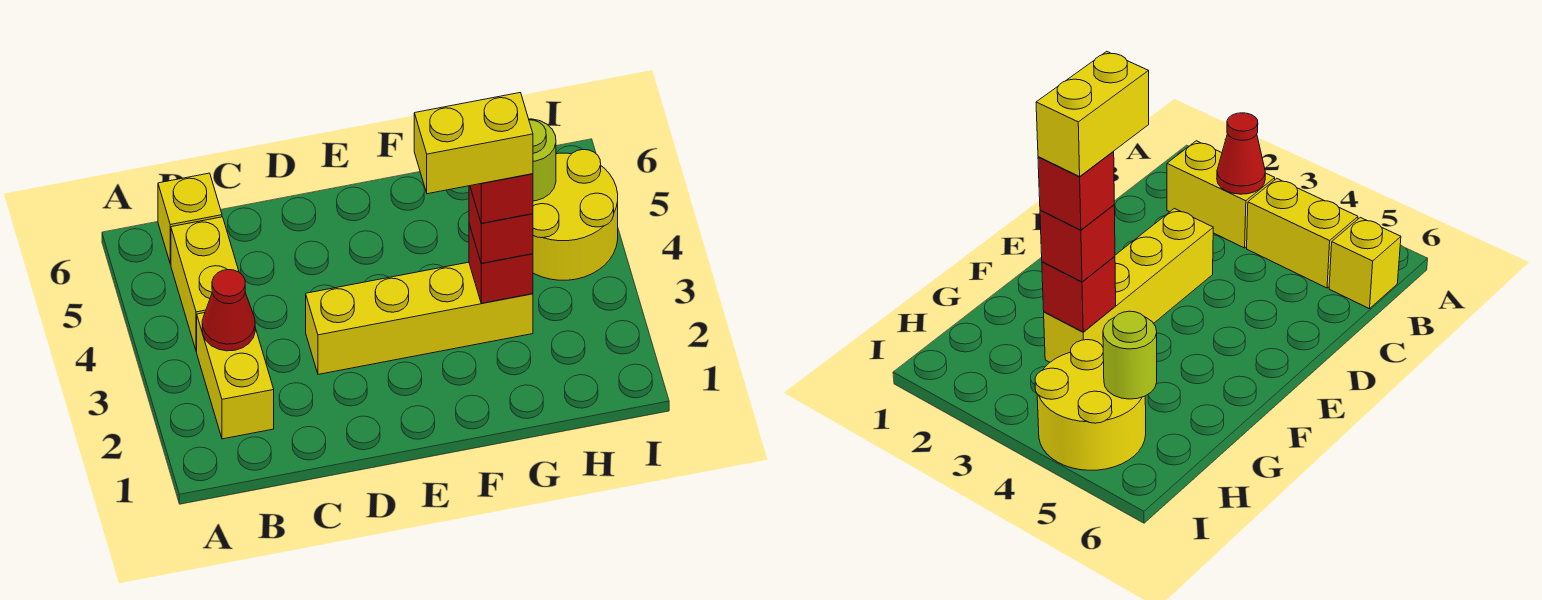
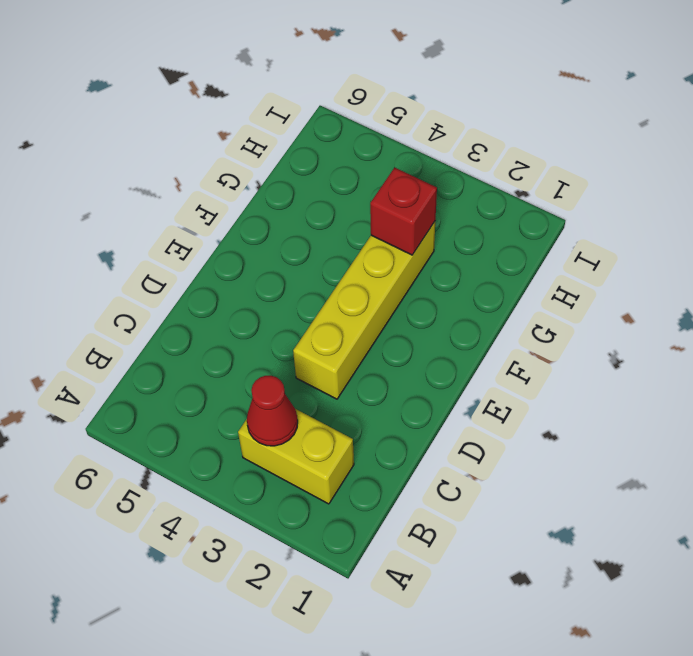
none -> yellow brick B4:B5 level 1
none -> yellow brick B6 level 1

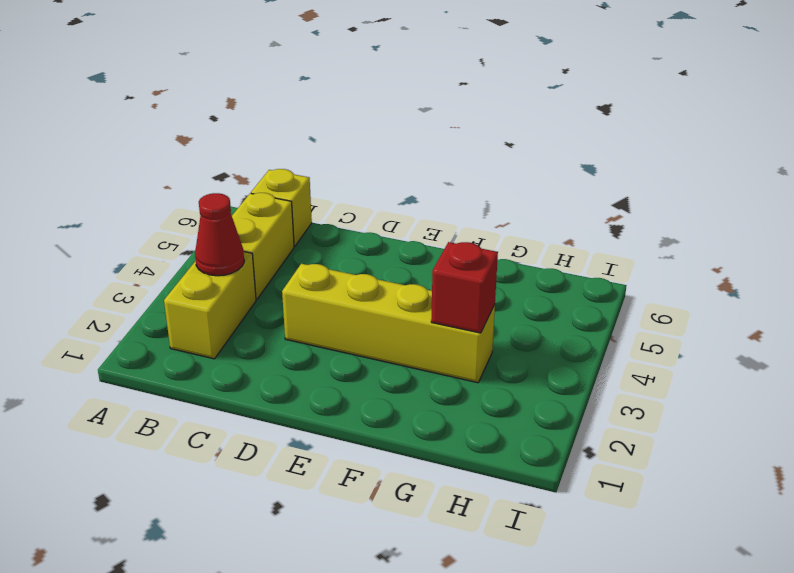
none -> yellow round brick H4:I5 level 1
none -> lime round brick H5 level 2

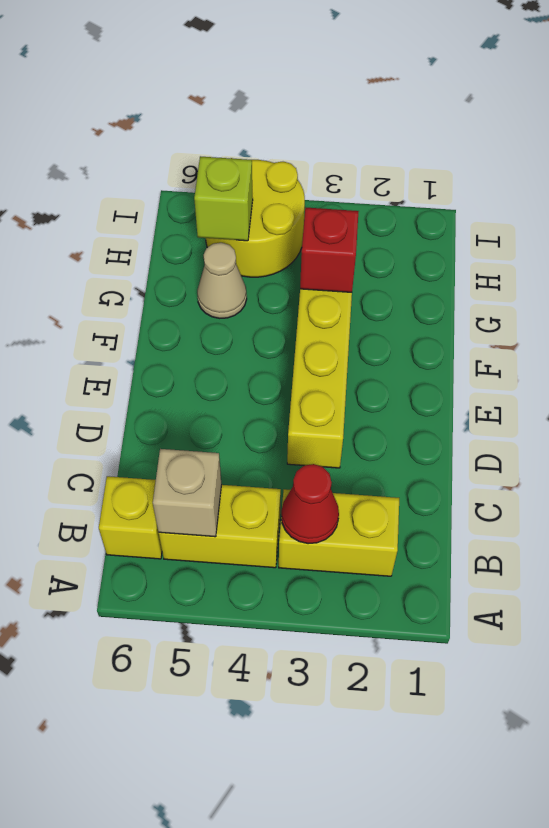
tan brick B5 level 2 -> none
tan cone G5 level 1 -> none
lime brick H5 level 2 -> lime round brick H5 level 2
none -> red brick G3 level 3
none -> red brick G3 level 4

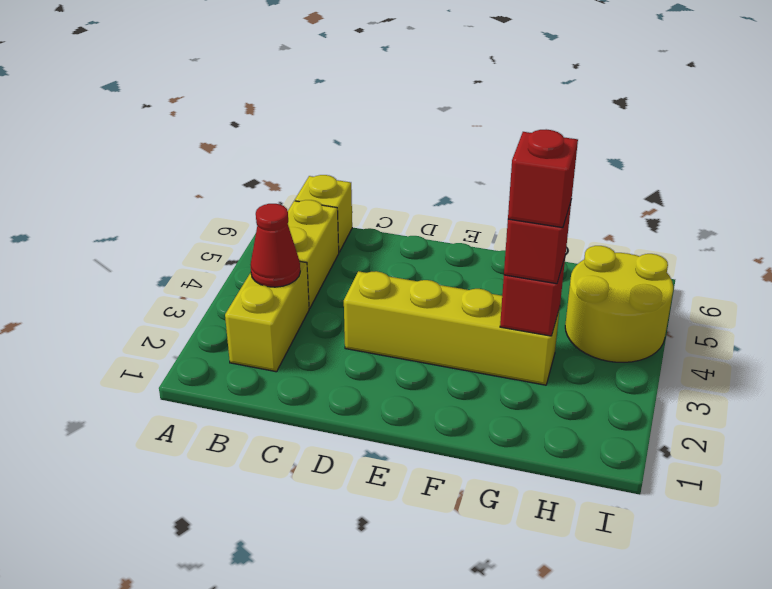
none -> lime round brick H5 level 2
none -> yellow brick F3:G3 level 5

